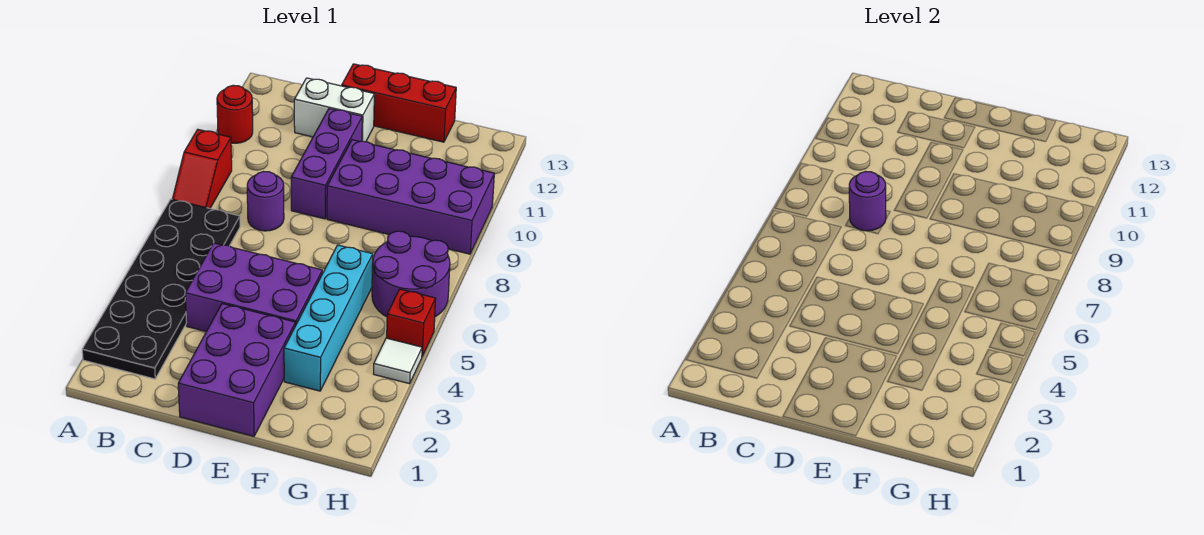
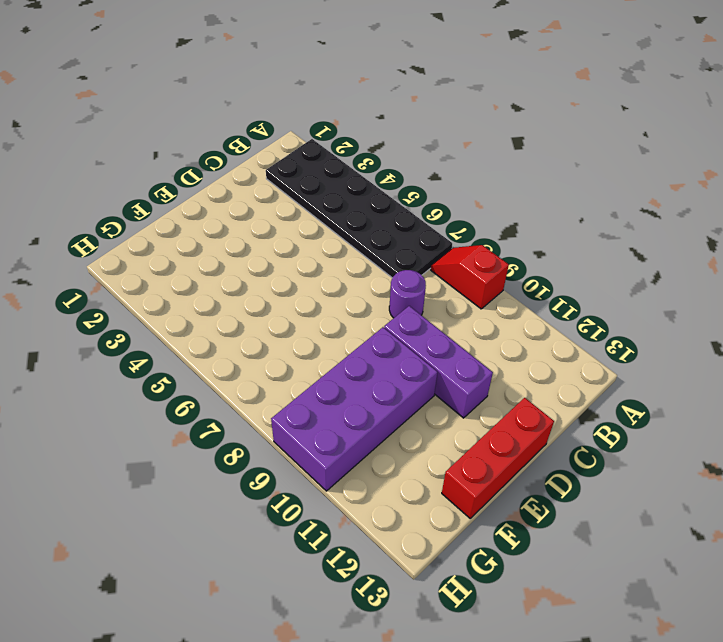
none -> red round brick A11 level 1
none -> purple brick C4:E5 level 1
none -> white brick C12:D12 level 1

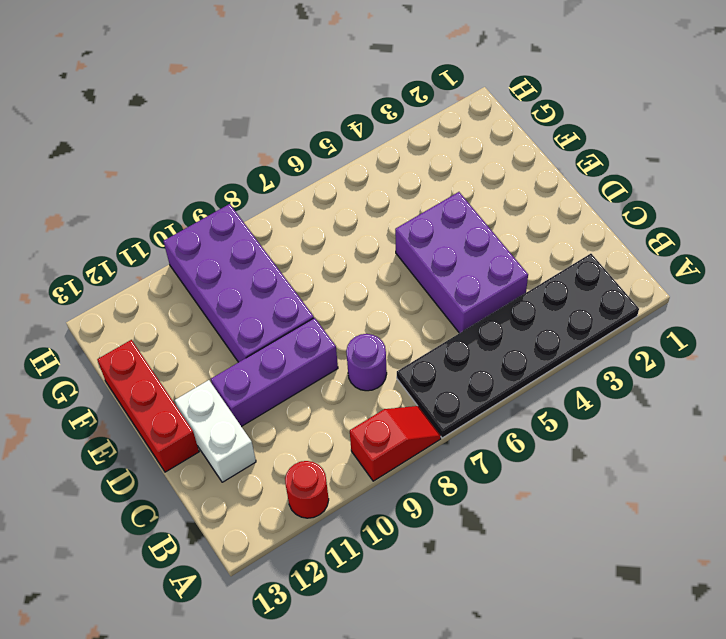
none -> purple brick D1:E3 level 1
none -> cyan brick F3:F6 level 1
none -> purple round brick G6:H7 level 1

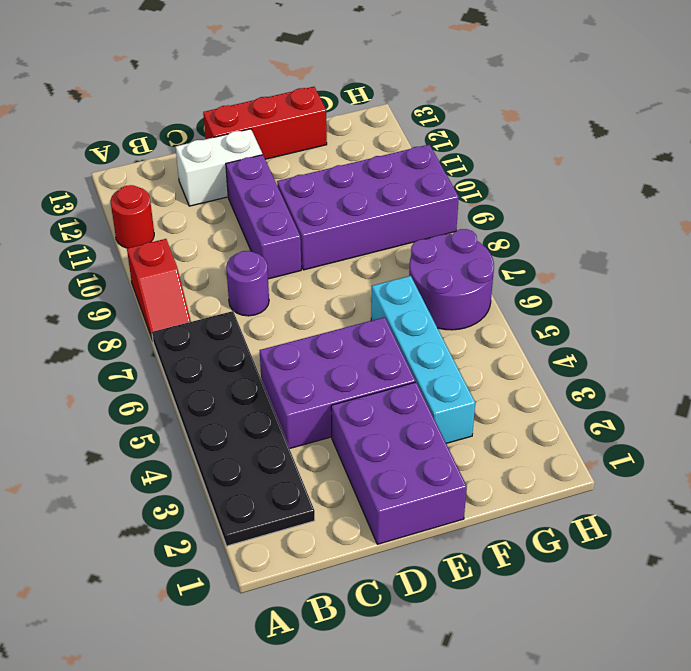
none -> white tile H4 level 1
none -> red brick H5 level 1
none -> purple round brick C8 level 2

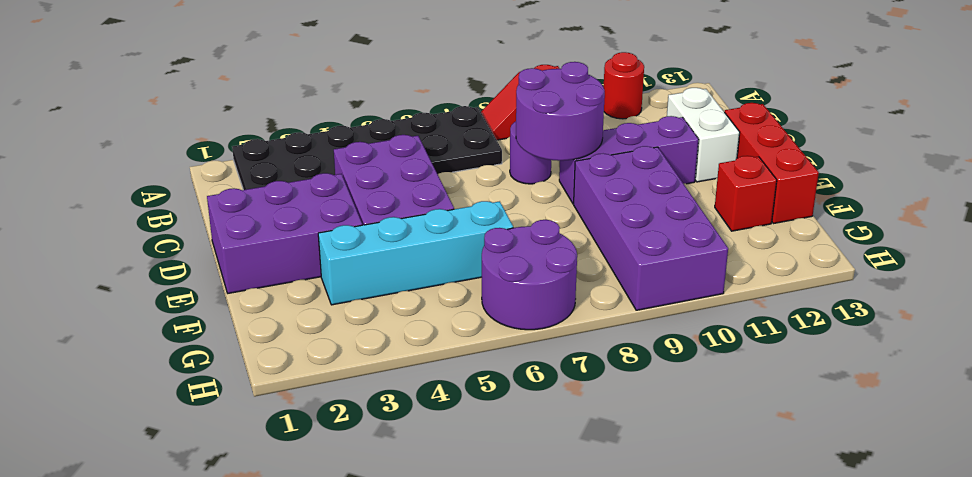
purple round brick C8:D9 level 2 -> purple round brick C8 level 2
red brick F12 level 1 -> red brick H5 level 1
none -> white tile H4 level 1

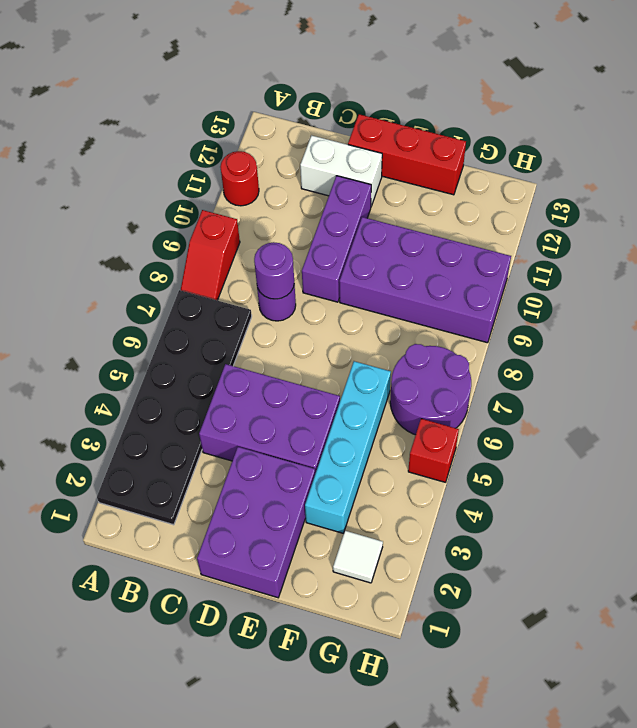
white tile G2 level 1 -> white tile H4 level 1

